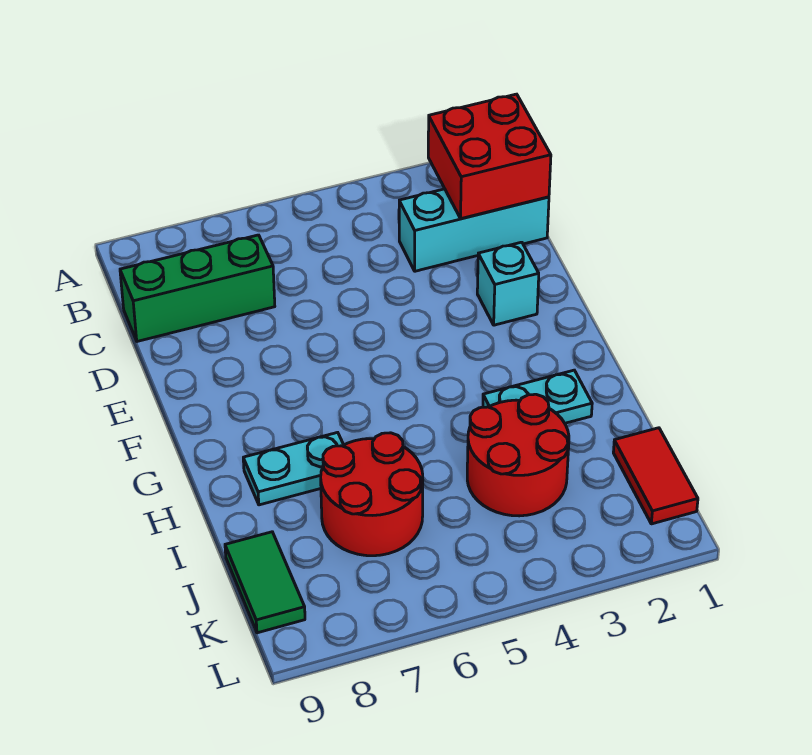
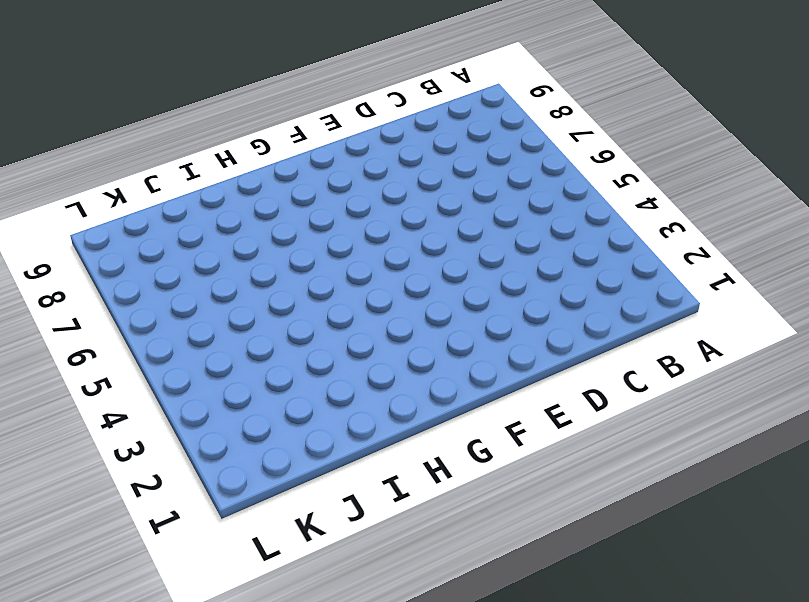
none -> cyan brick C1:C3 level 1
none -> green brick C7:C9 level 1

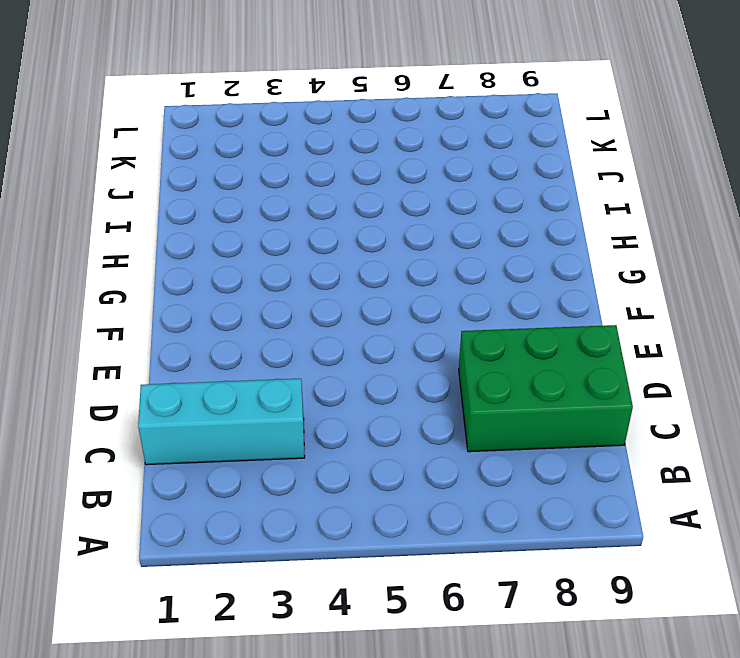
green brick C7:D9 level 1 -> green brick C7:C9 level 1
none -> cyan brick E2 level 1
none -> cyan plate H2:H3 level 1

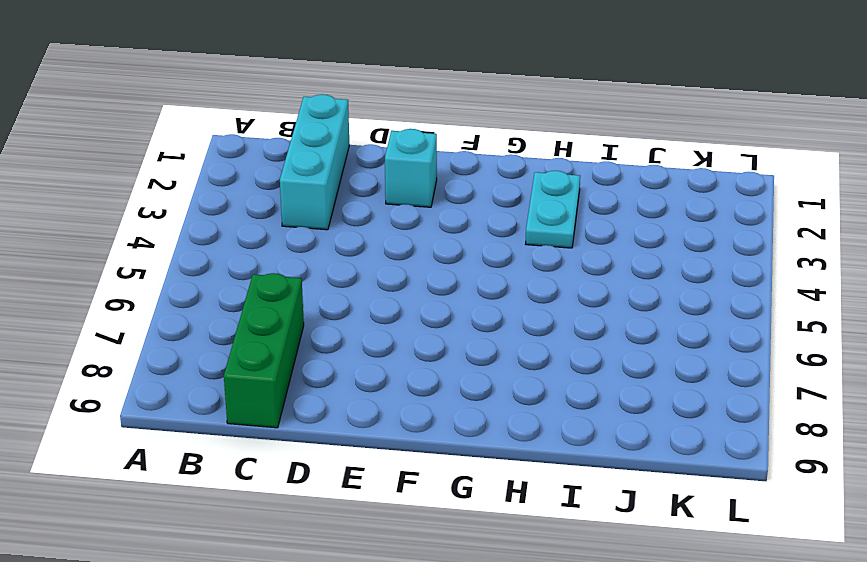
none -> cyan plate H7:H8 level 1
none -> red round brick I3:J4 level 1

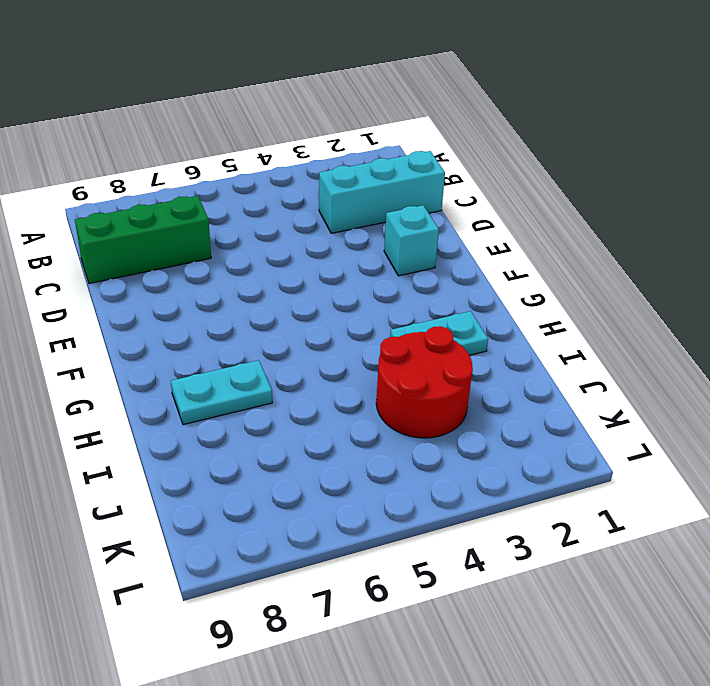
none -> red round brick I6:J7 level 1
none -> red tile J1:K1 level 1

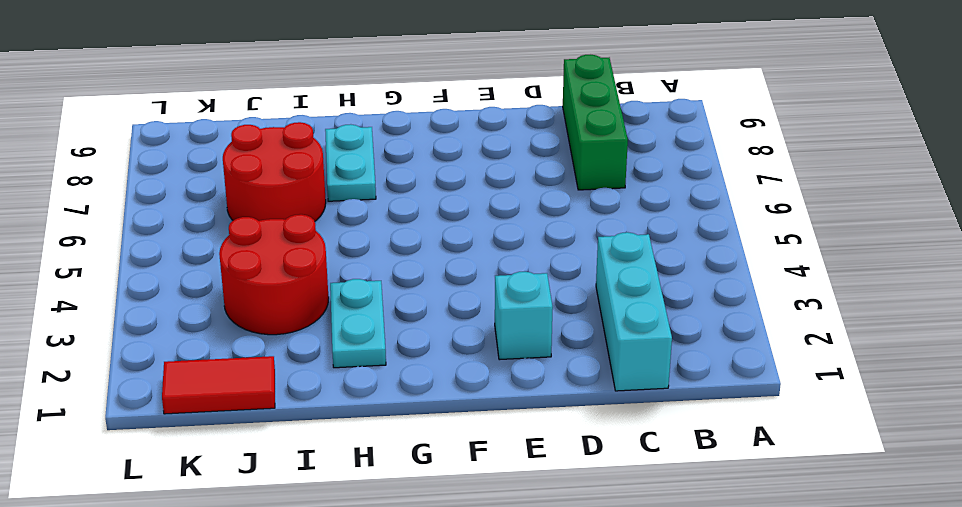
none -> green tile J9:K9 level 1
none -> red brick B1:C2 level 2

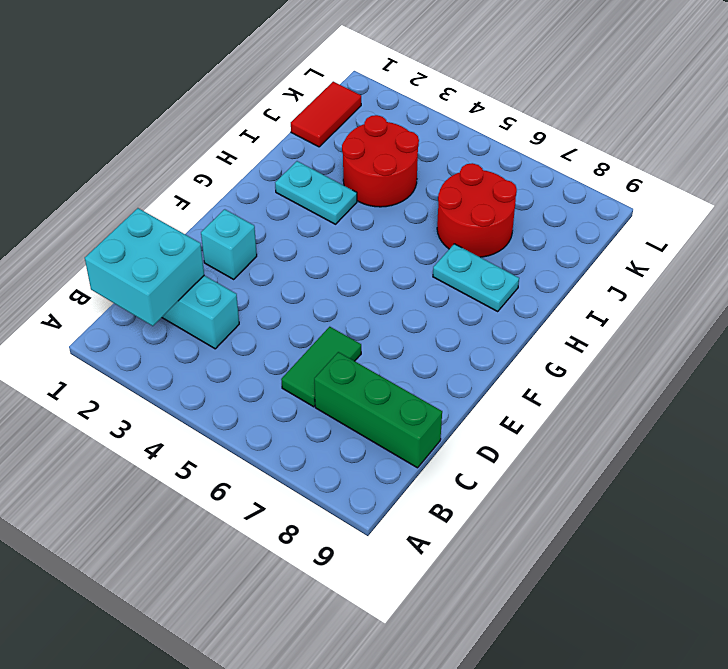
cyan brick B1:C2 level 2 -> red brick B1:C2 level 2
green tile C6:D6 level 1 -> green tile J9:K9 level 1

